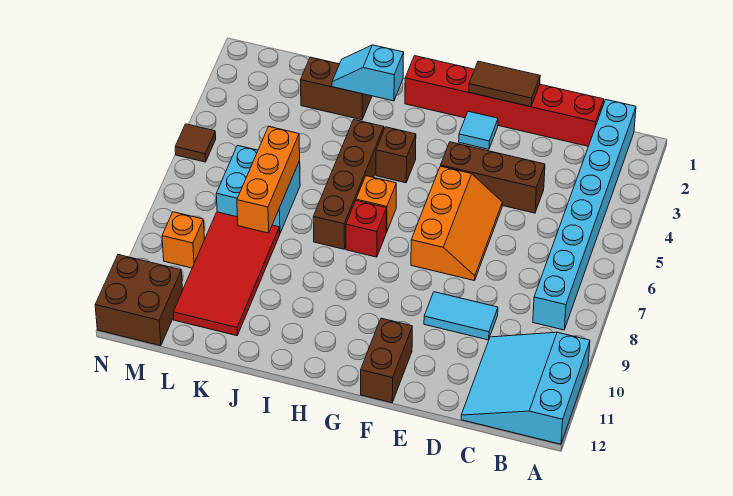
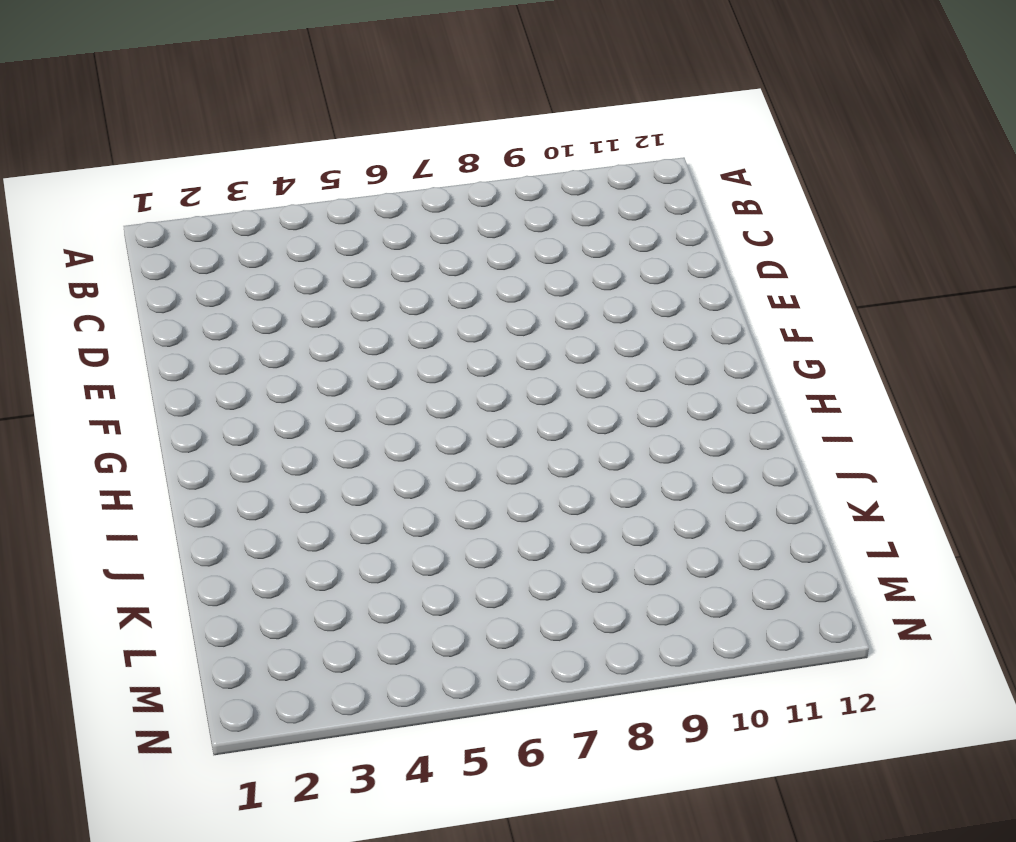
none -> cyan slope A10:C12 level 1 top A
none -> cyan brick B1:B8 level 1
none -> red brick C1:H1 level 1

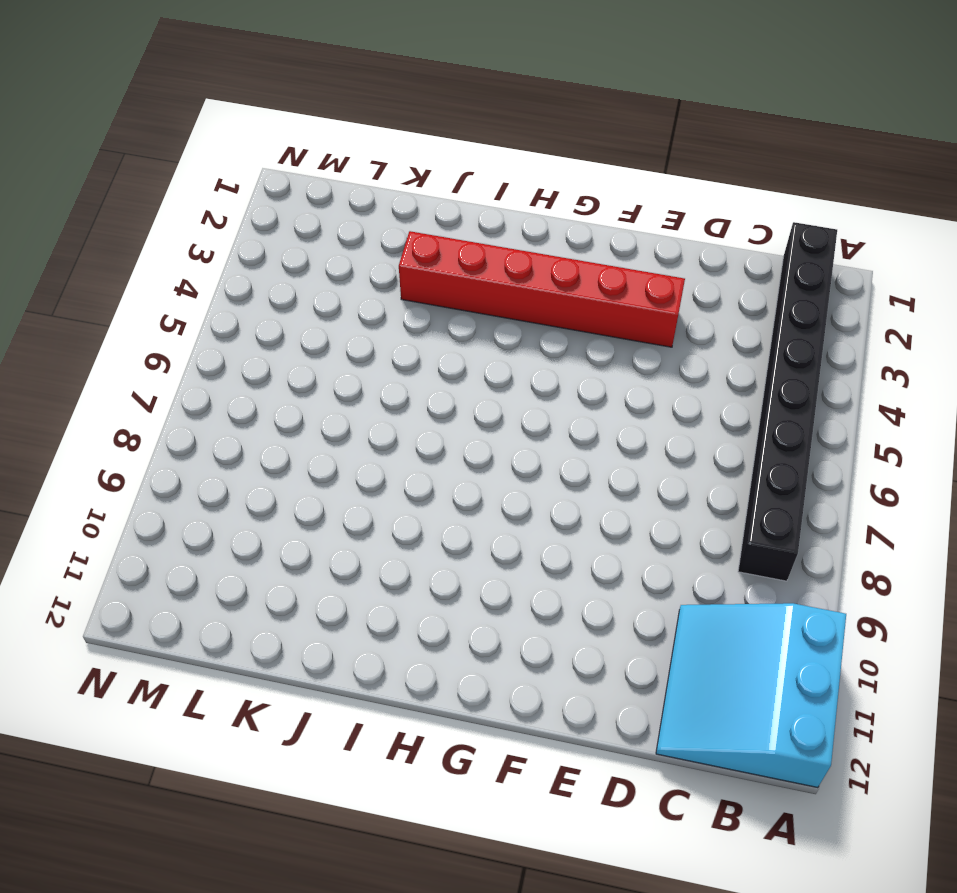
black brick B1:B8 level 1 -> cyan brick B1:B8 level 1
red brick E3:J3 level 1 -> red brick C1:H1 level 1
none -> brown brick D4:F4 level 1
none -> cyan tile D9:E9 level 1
none -> orange slope E5:F7 level 1 top F

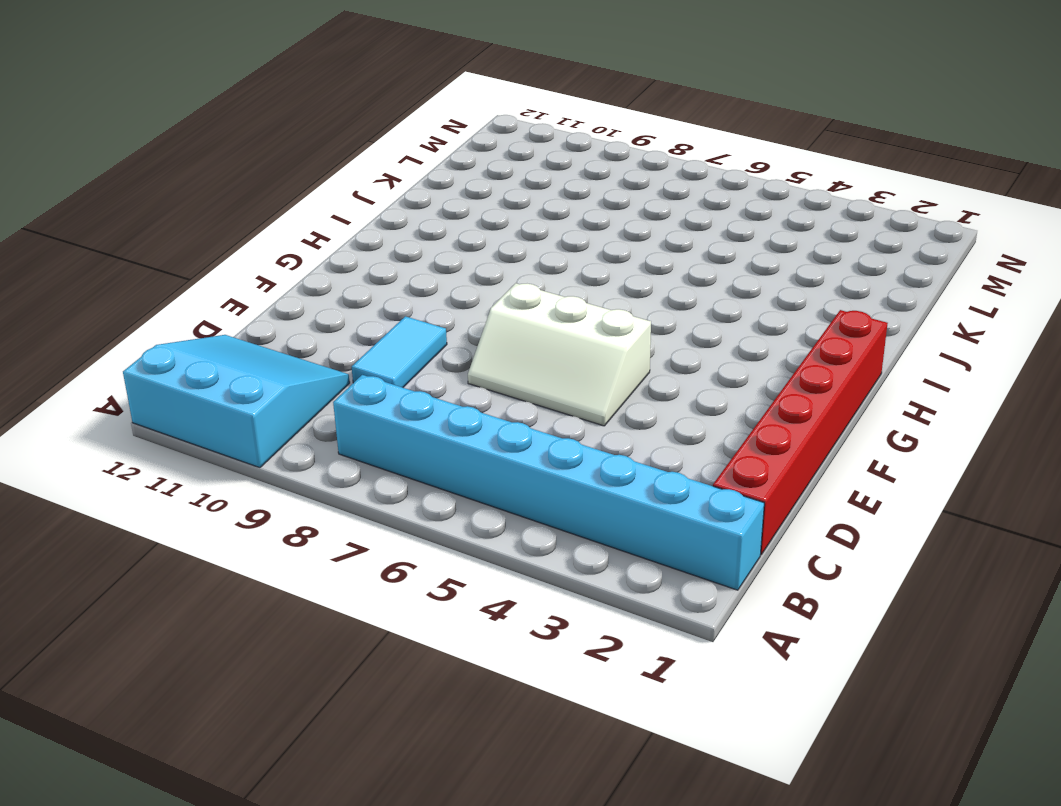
white slope E5:F7 level 1 top F -> orange slope E5:F7 level 1 top F
none -> brown brick D4:F4 level 1
none -> cyan tile F2 level 1
none -> brown brick F11:F12 level 1

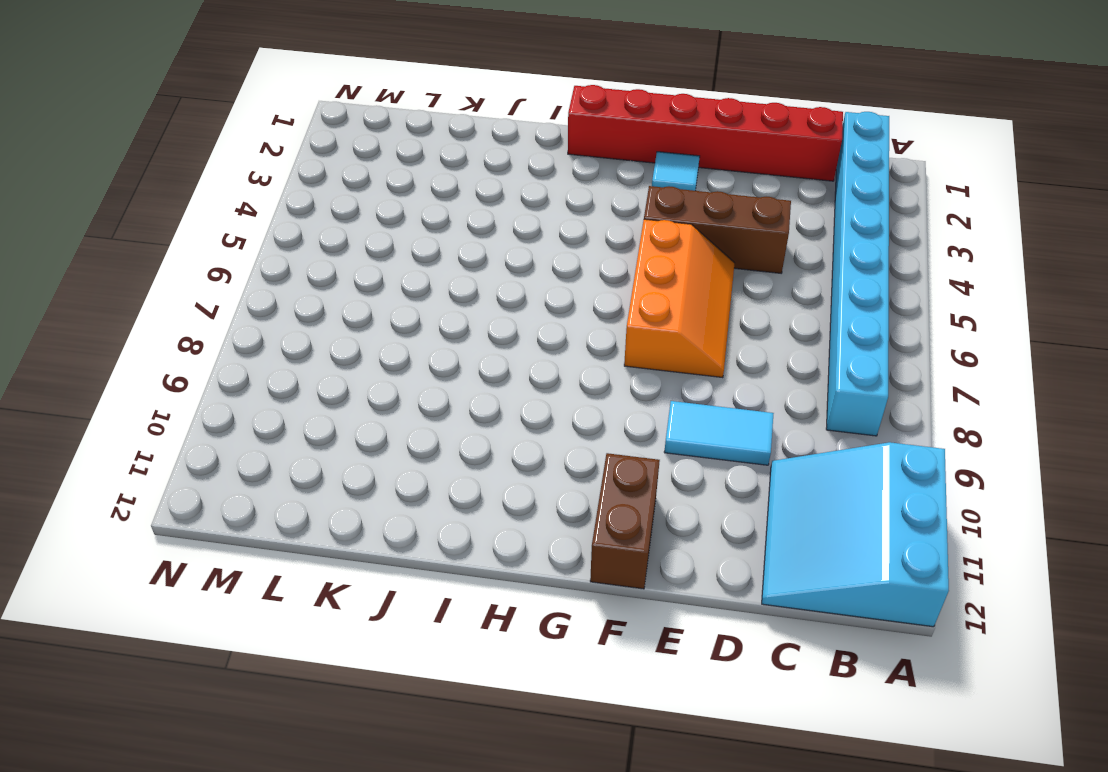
none -> brown brick H4 level 1
none -> orange brick H6 level 1
none -> red brick H7 level 1

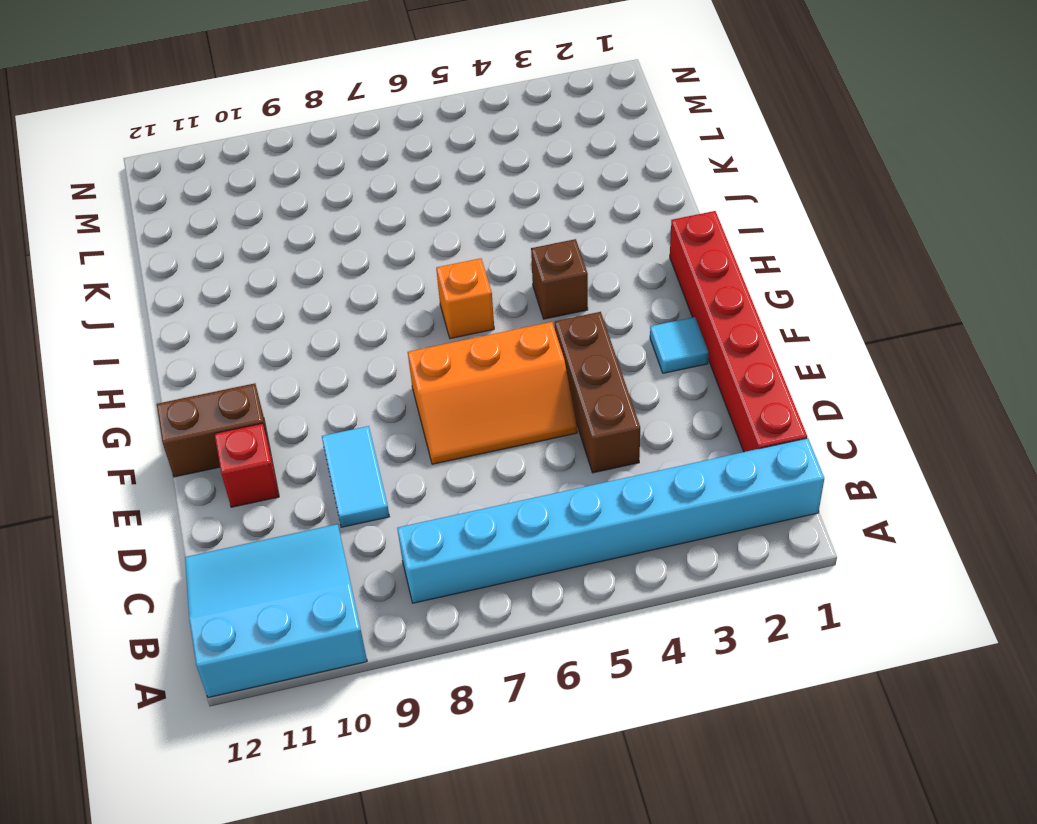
red brick E11 level 1 -> red brick H7 level 1
none -> brown brick I4:I7 level 1
none -> brown brick J2:K2 level 1
none -> cyan brick K6:L7 level 1

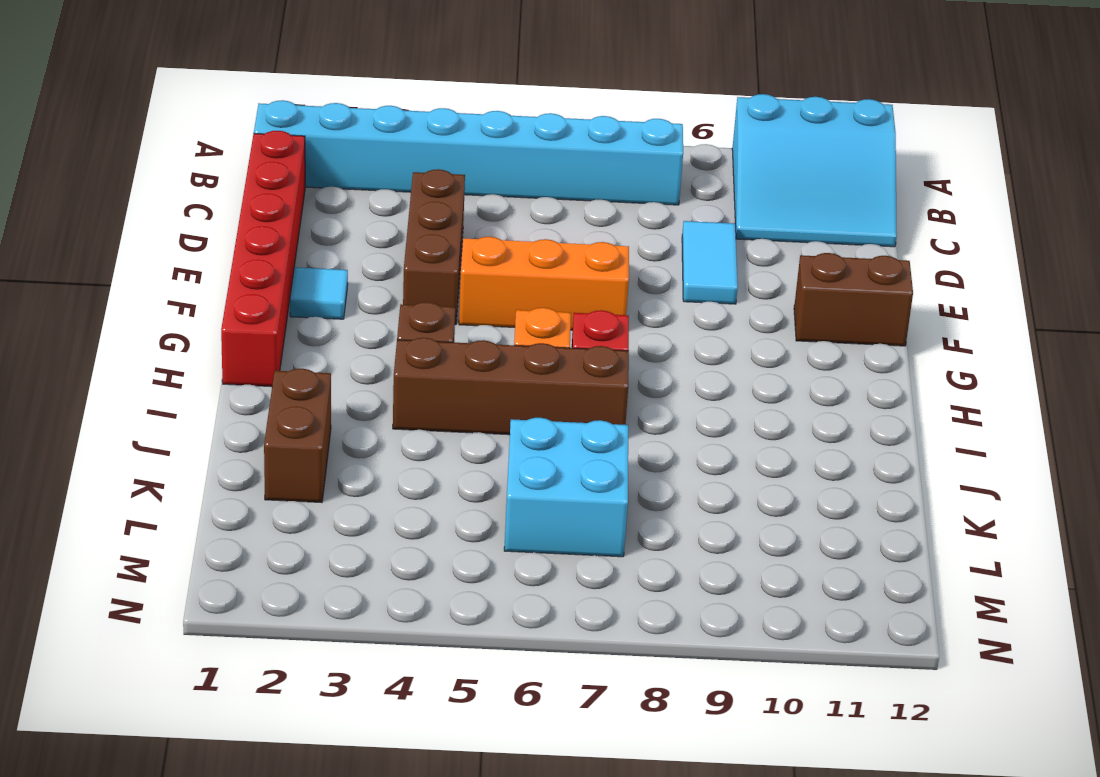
none -> red tile K8:L11 level 1
none -> orange brick M9 level 1
none -> brown brick M11:N12 level 1

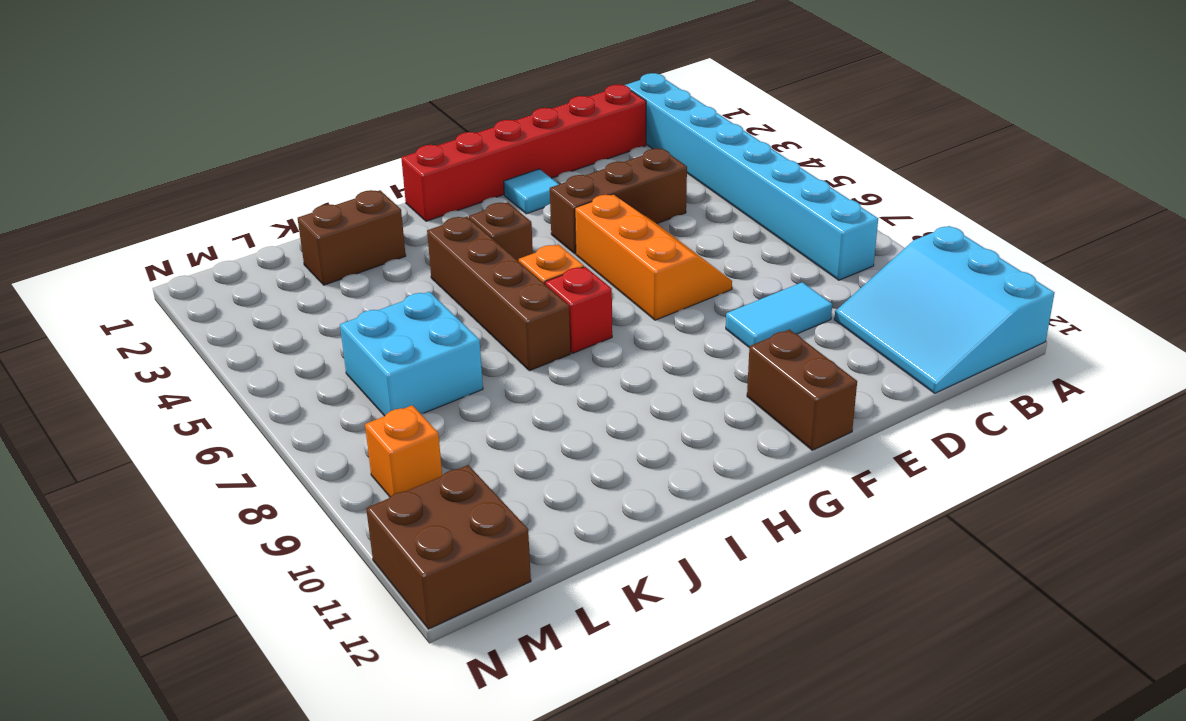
none -> red tile K8:L11 level 1
none -> brown tile N5 level 1
none -> brown tile E1:F1 level 2

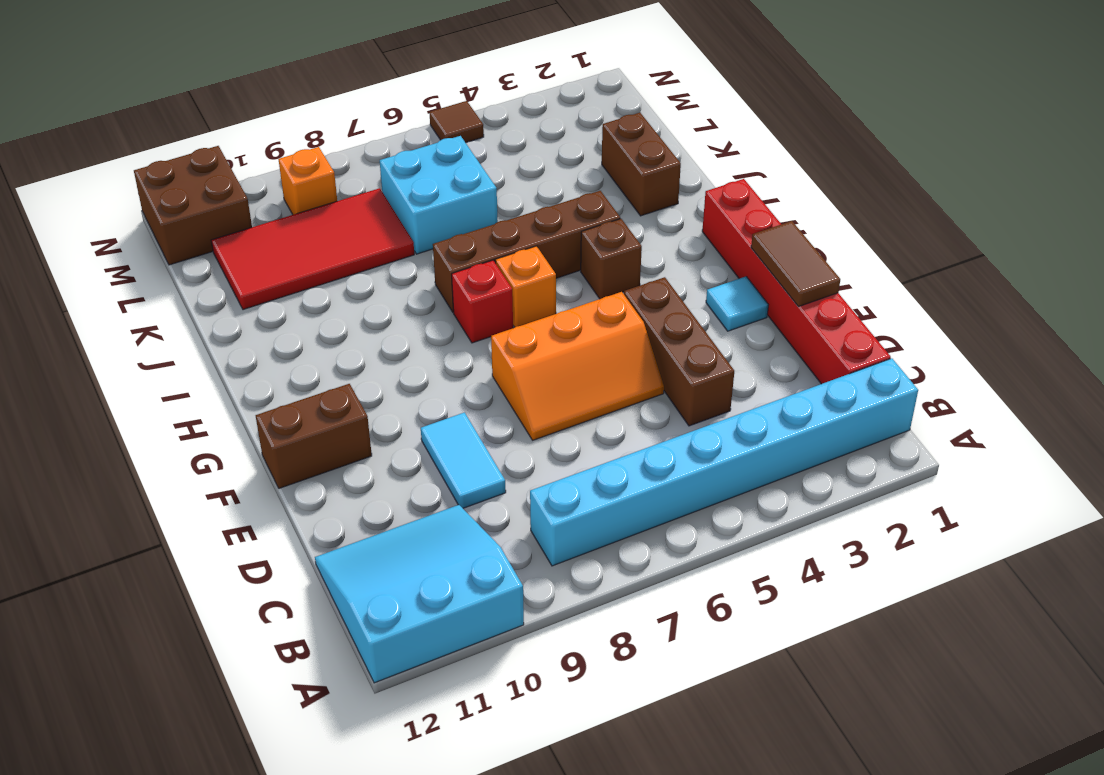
none -> cyan slope I2:J2 level 2 top I
none -> orange brick K6:K8 level 2

